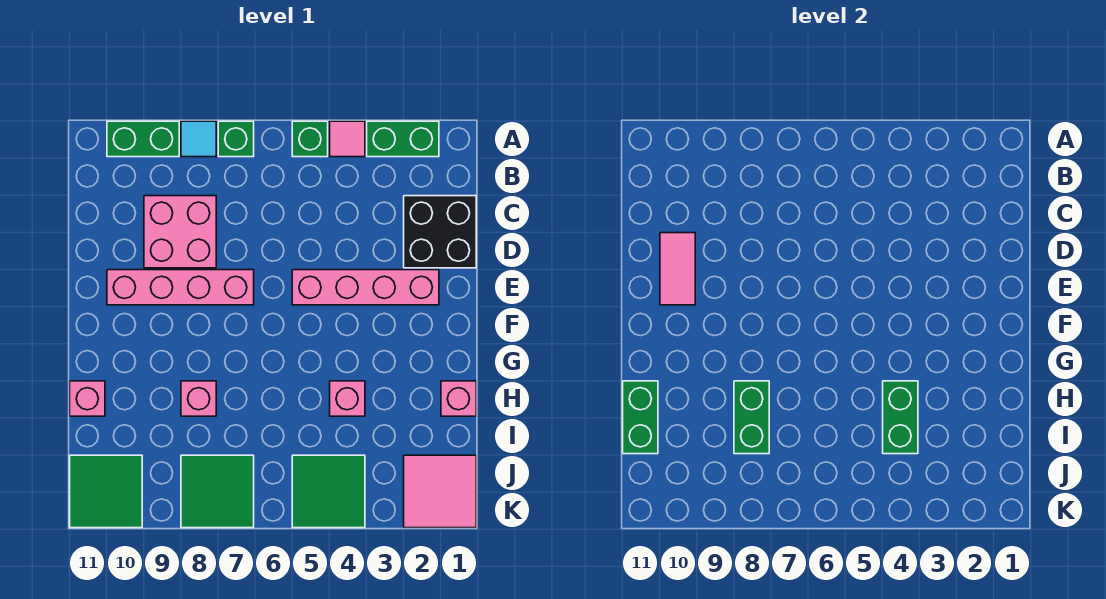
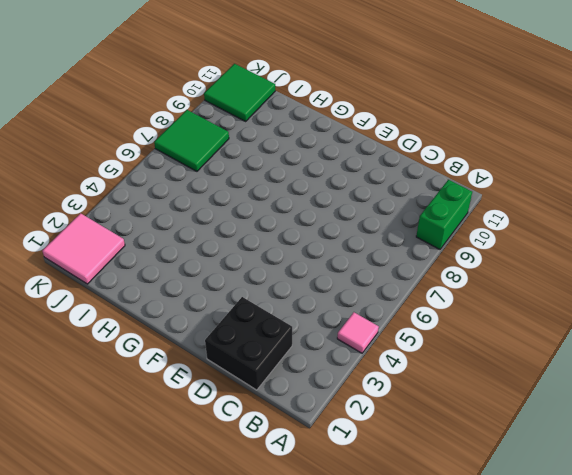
none -> green brick A2:A3 level 1
none -> green brick A5 level 1
none -> green brick A7 level 1

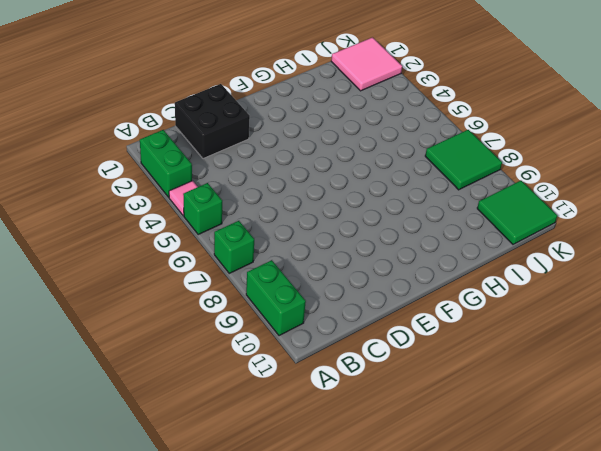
none -> cyan tile A8 level 1
none -> pink brick C8:D9 level 1
none -> pink brick E2:E5 level 1

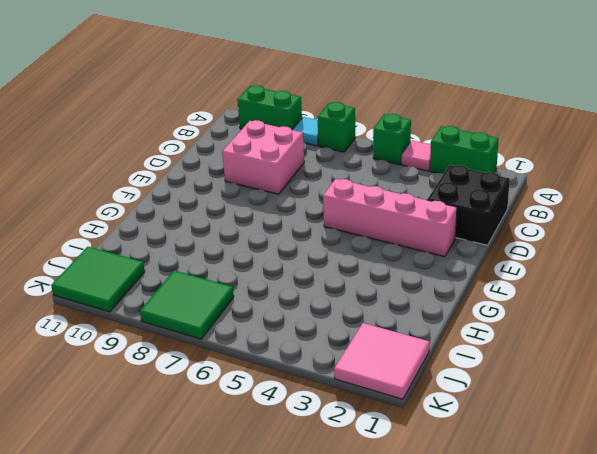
none -> pink brick E7:E10 level 1
none -> pink brick H1 level 1
none -> pink brick H4 level 1

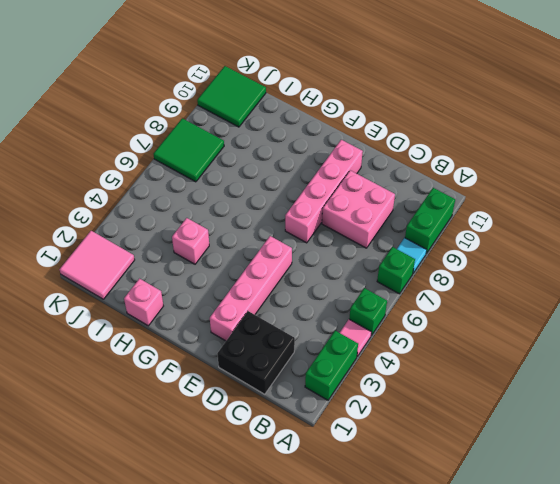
none -> pink brick H8 level 1
none -> pink brick H11 level 1
none -> green tile J4:K5 level 1

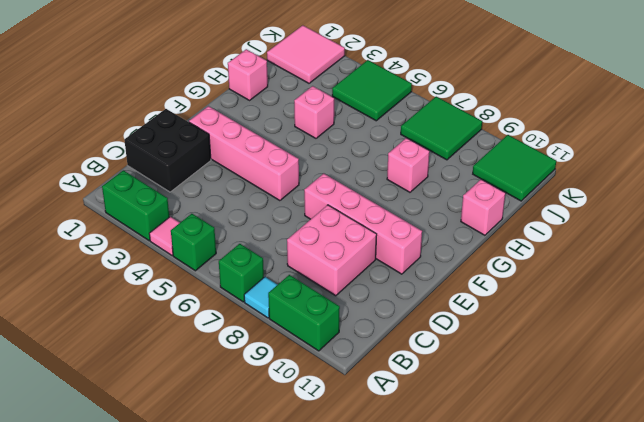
none -> pink tile D10:E10 level 2
none -> green brick H4:I4 level 2
none -> green brick H8:I8 level 2

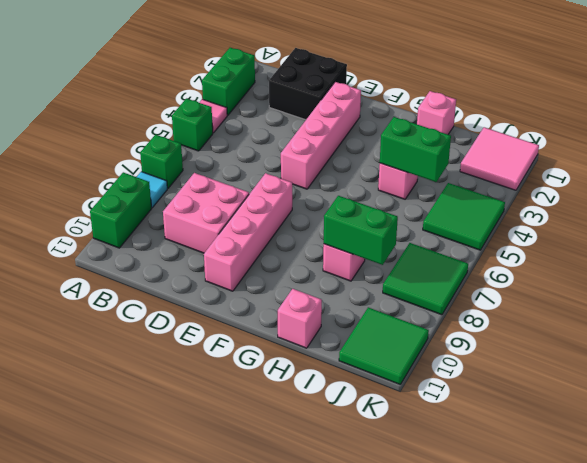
none -> pink tile D10:E10 level 2
none -> green brick H11:I11 level 2

